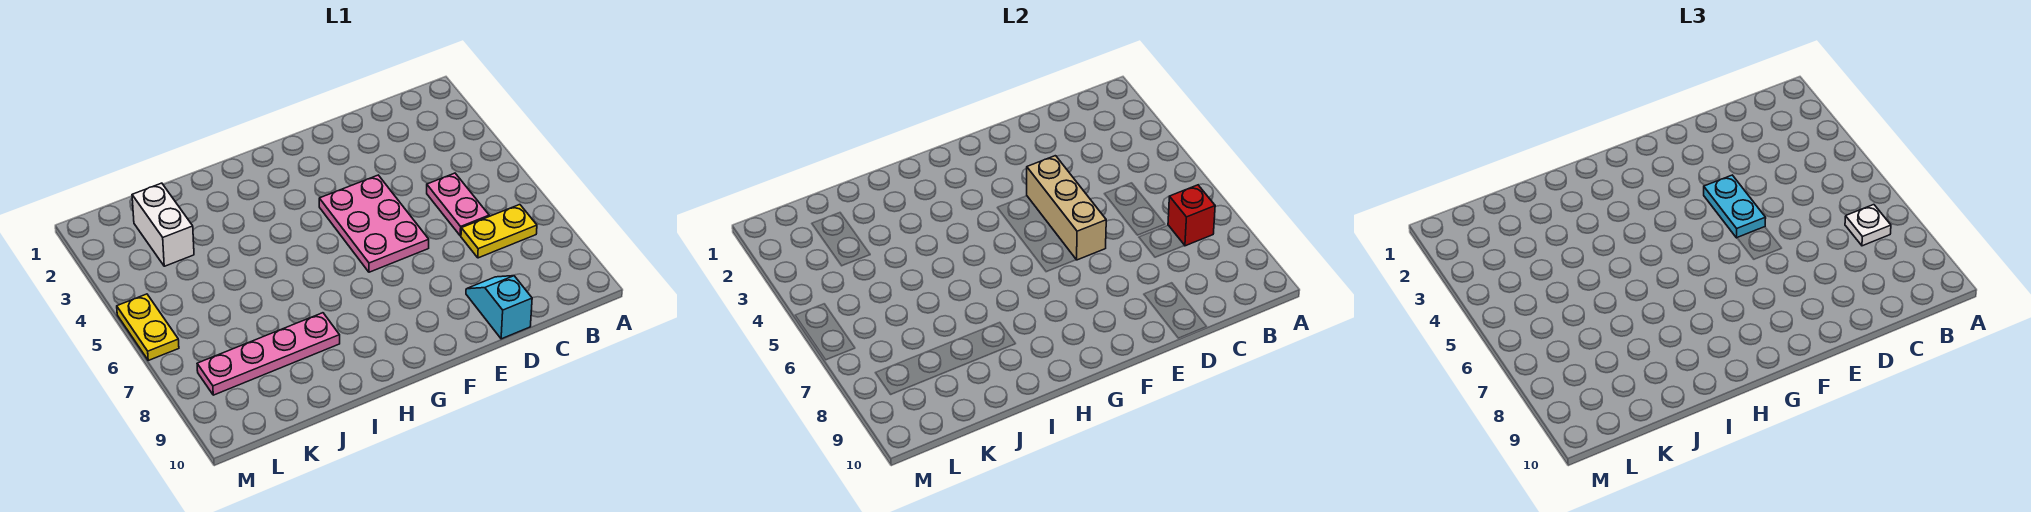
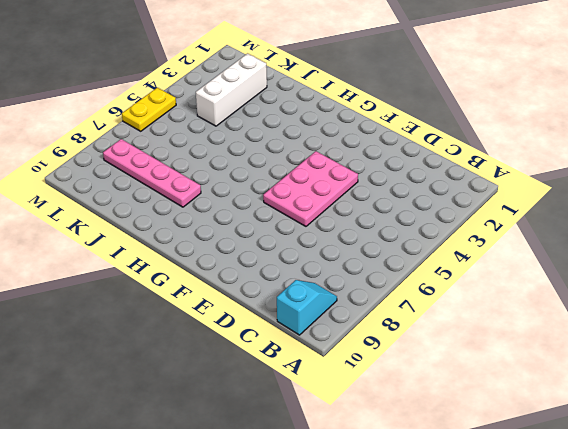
cyan slope B9:B10 level 1 top 10 -> cyan slope D9:D10 level 1 top 10
white brick K2:K4 level 1 -> white brick K2:K3 level 1
none -> yellow plate B7:C7 level 1
none -> pink plate C5:C6 level 1

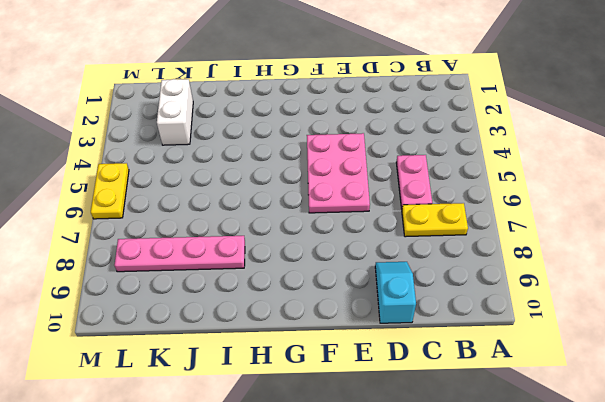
none -> red brick B7 level 2
none -> tan brick E4:E6 level 2

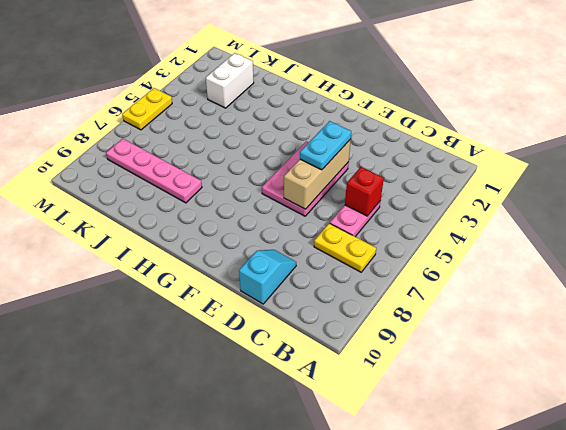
red brick C5 level 2 -> red brick B7 level 2
none -> white plate B7 level 3

